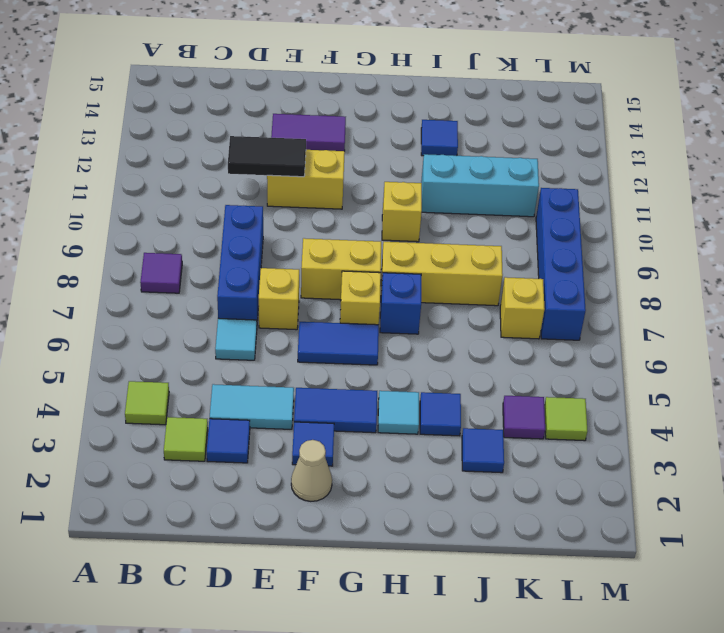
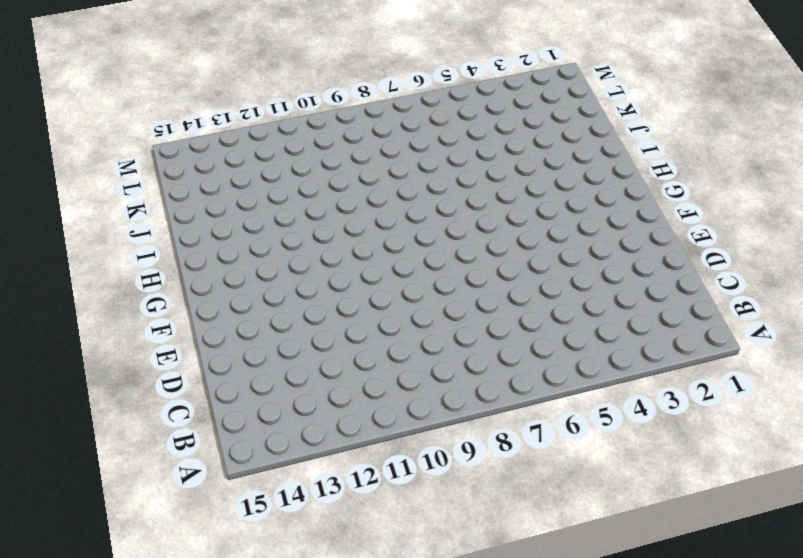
none -> lime tile B4 level 1
none -> purple tile B8 level 1
none -> lime tile C3 level 1

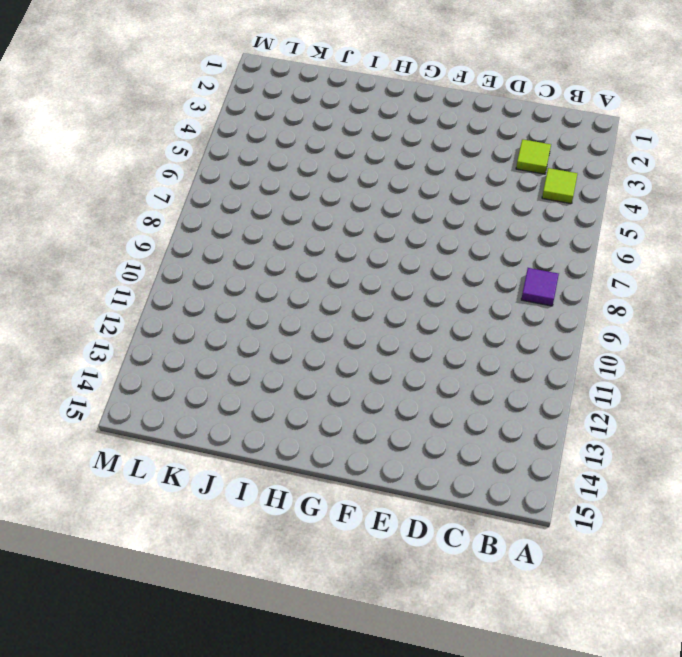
none -> blue tile D3 level 1
none -> cyan tile D4:E4 level 1
none -> cyan tile D6 level 1

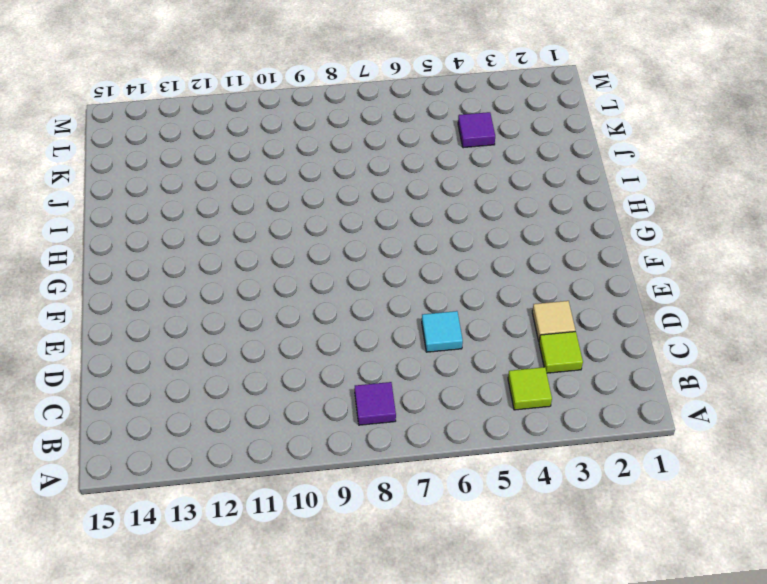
tan tile D3 level 1 -> blue tile D3 level 1
none -> cyan tile D4:E4 level 1
none -> blue brick D7:D9 level 1
none -> yellow brick E7 level 1

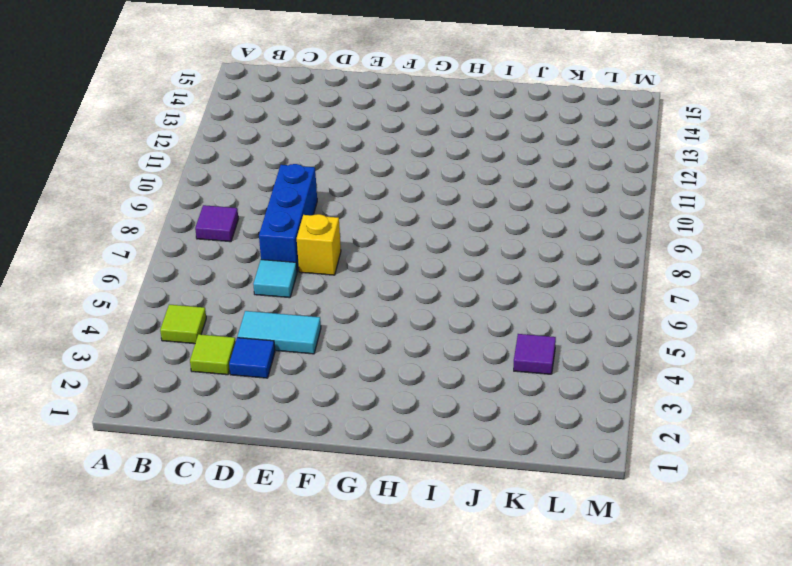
none -> yellow brick E11:F11 level 1
none -> purple tile E13:F13 level 1
none -> tan cone F2 level 1

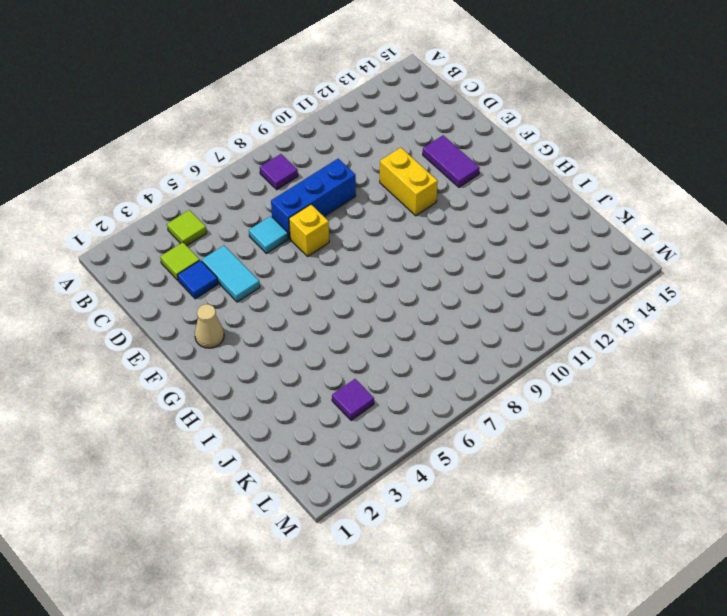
none -> blue tile F3 level 1
none -> blue tile F4:G4 level 1
none -> blue tile F6:G6 level 1

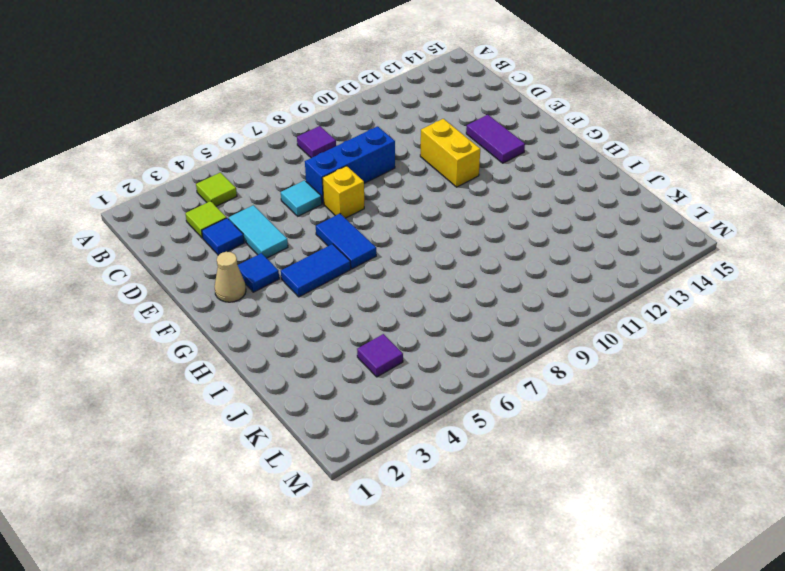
blue tile G4:G5 level 1 -> blue tile F4:G4 level 1
none -> yellow brick F8:G8 level 1
none -> yellow brick G7 level 1
none -> cyan tile H4 level 1

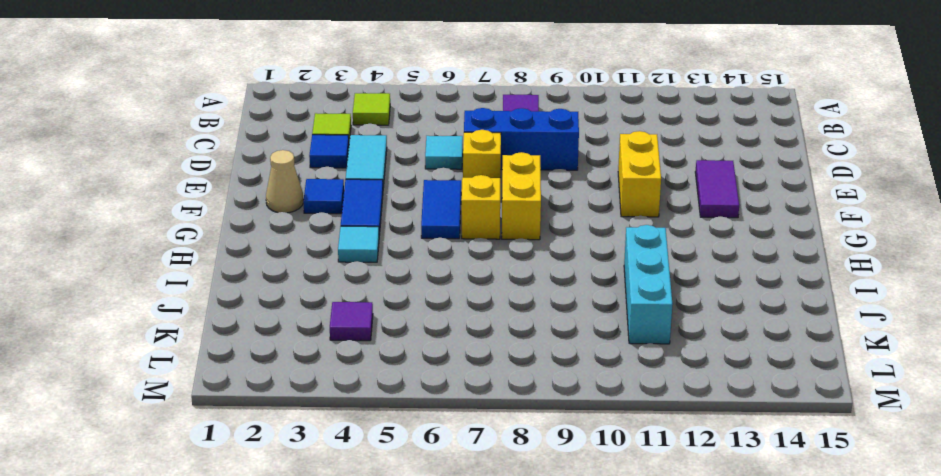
none -> blue brick H7 level 1
none -> yellow brick H8:J8 level 1
none -> yellow brick H10 level 1

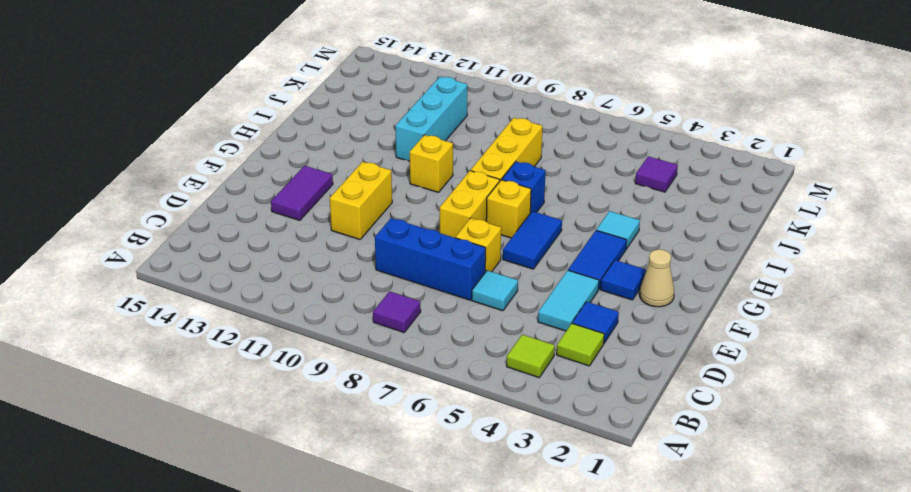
none -> blue tile I4 level 1
none -> blue tile I13 level 1
none -> blue tile J3 level 1

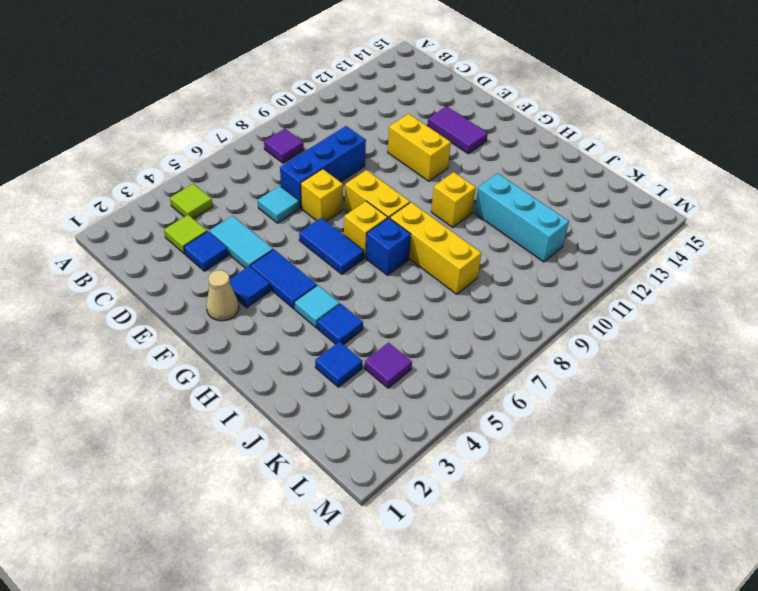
none -> blue tile I13 level 1
none -> yellow brick K7 level 1
none -> lime tile L4 level 1

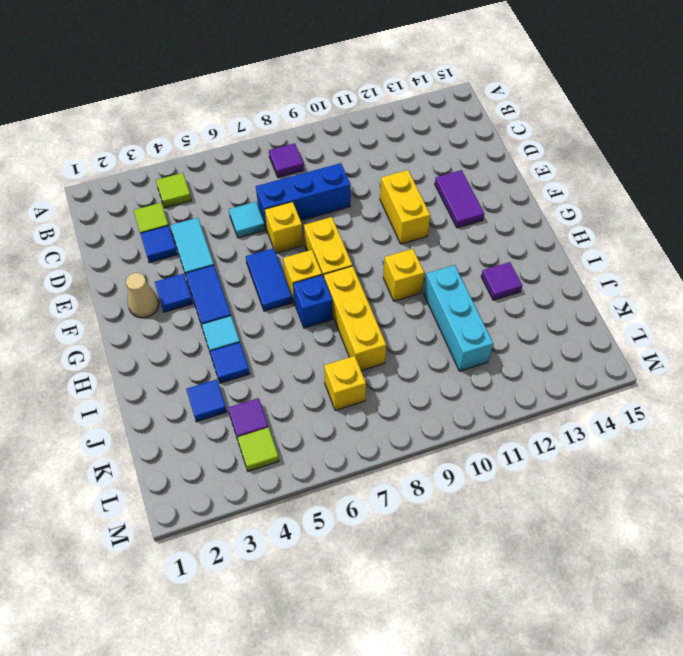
purple tile I13 level 1 -> blue tile I13 level 1
none -> blue brick L7:L10 level 1
none -> black tile D11:E11 level 2

